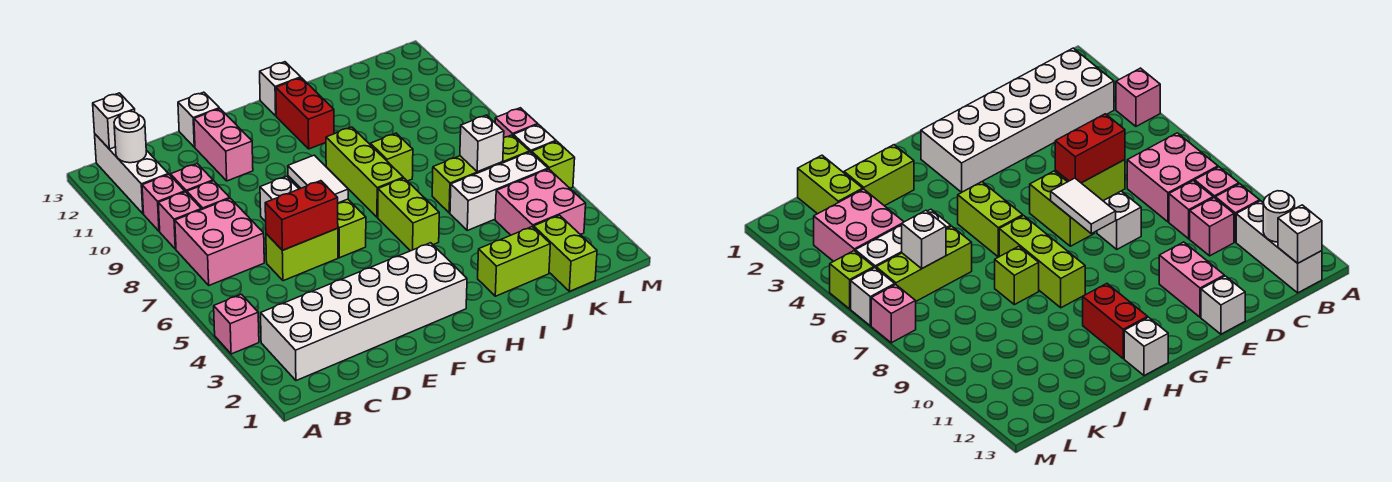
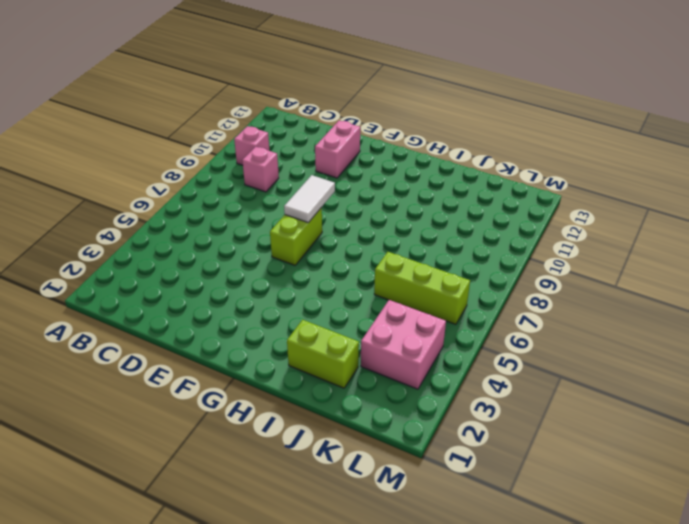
none -> pink brick A4 level 1
none -> white brick B2:G3 level 1
none -> pink brick B7:C8 level 1
none -> pink brick B9 level 1

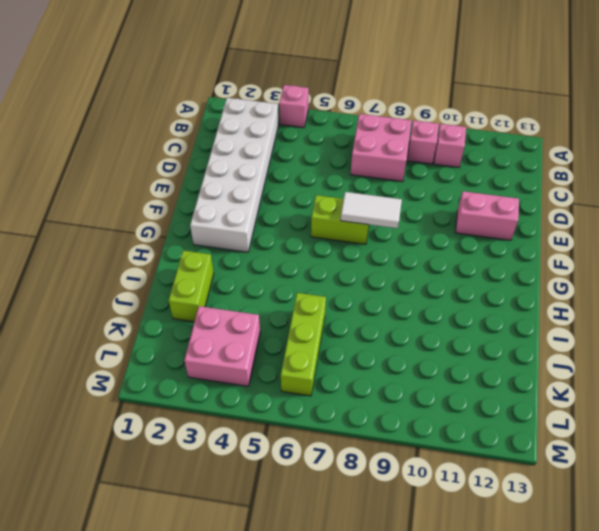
none -> white brick B11:B13 level 1
none -> pink brick C9 level 1
none -> pink brick C10 level 1
none -> lime brick D6:E6 level 1

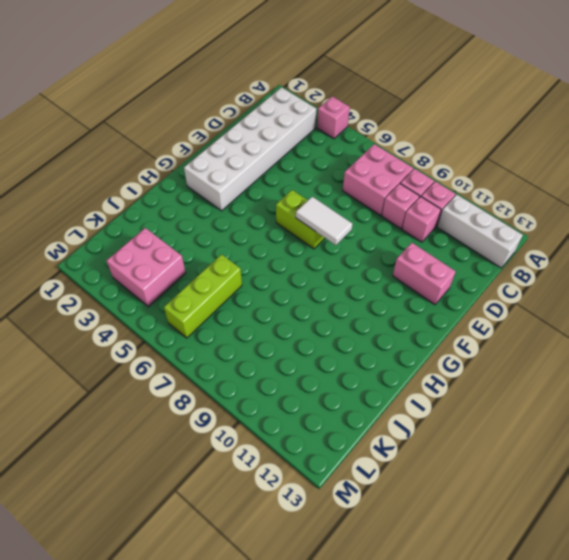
none -> lime brick D6:E6 level 1
none -> white brick E8 level 1
none -> white brick E13 level 1
none -> lime brick H5:H6 level 1

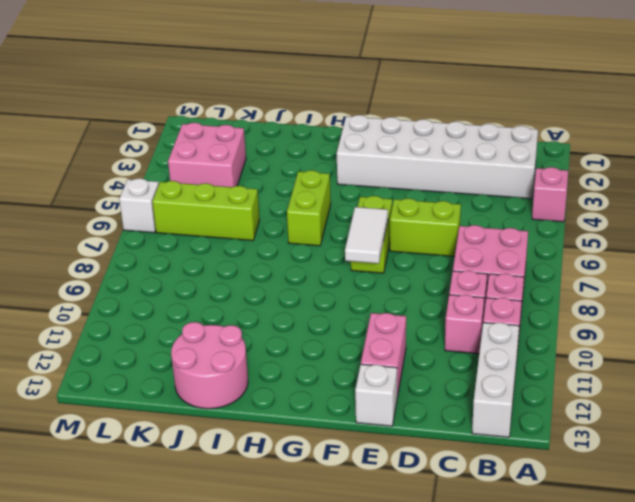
pink round brick I12:J13 level 1 -> none
none -> white brick E8 level 1
none -> lime brick H7:H9 level 1
none -> red brick H11:H12 level 1
none -> white brick H13 level 1

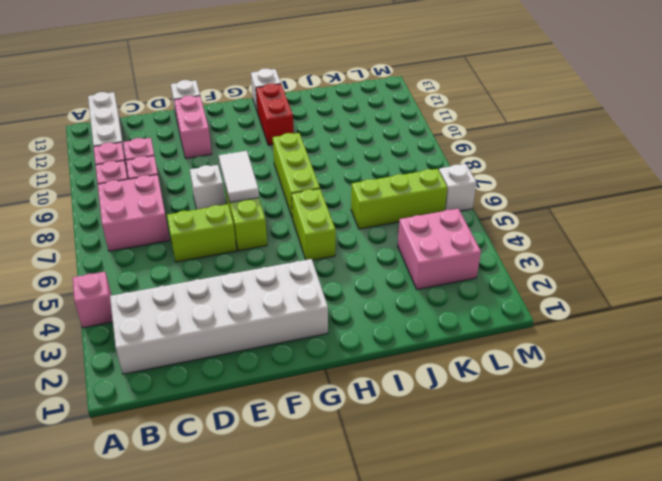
none -> lime brick I2:J2 level 1
none -> lime brick I8 level 1
none -> white brick J5:L5 level 1
none -> lime brick K1:K2 level 1

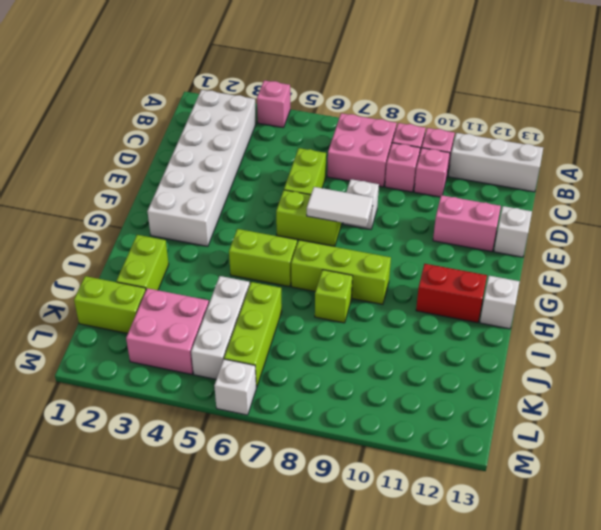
none -> lime brick M5 level 1
none -> pink brick M7 level 1
none -> white round brick B12 level 2
none -> white brick B13 level 2

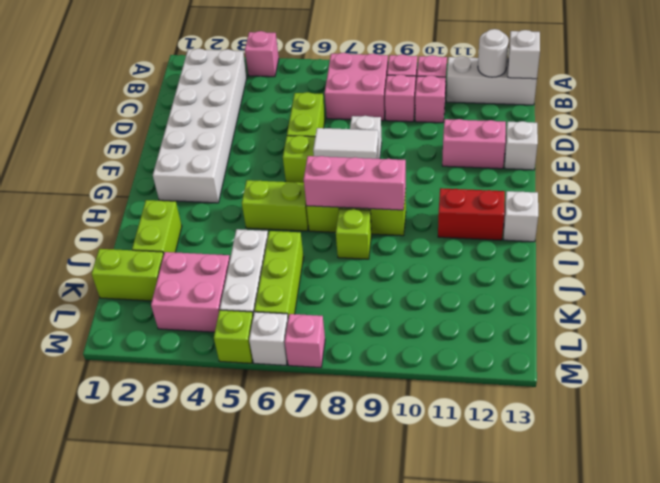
pink brick H7:H9 level 2 -> none
none -> red brick D6:E6 level 2
none -> white brick K6 level 2

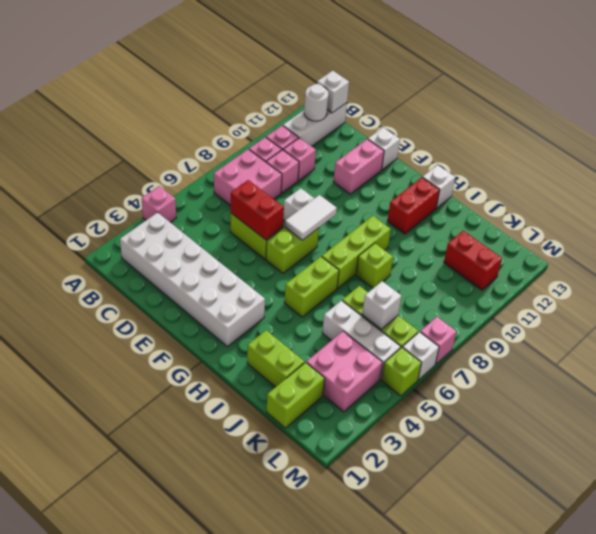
red brick K11:L11 level 1 -> none

